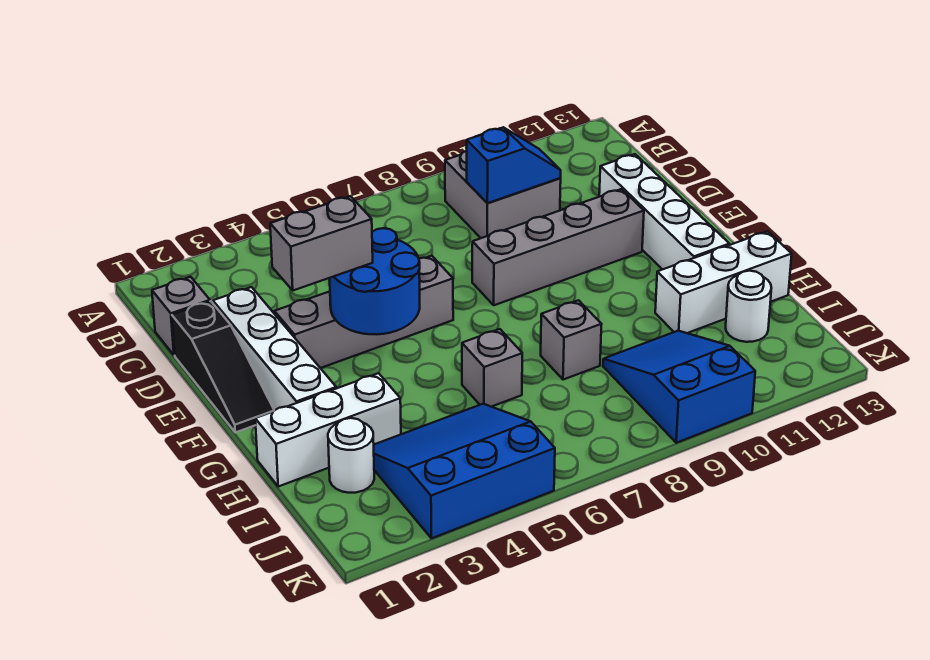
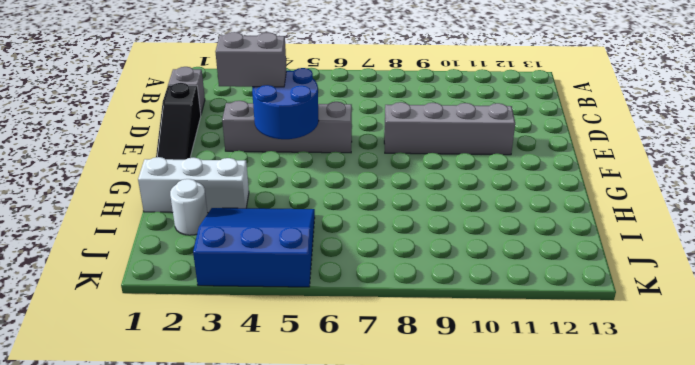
none -> grey brick B9:C10 level 1
none -> white brick D2:G2 level 1
none -> white brick D12:G12 level 1

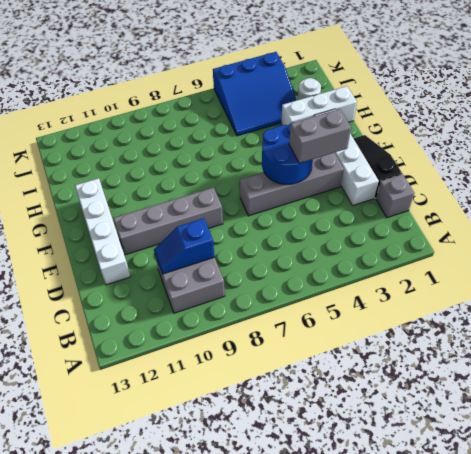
none -> grey brick H6 level 1
none -> grey brick H8 level 1
none -> white brick H11:H13 level 1

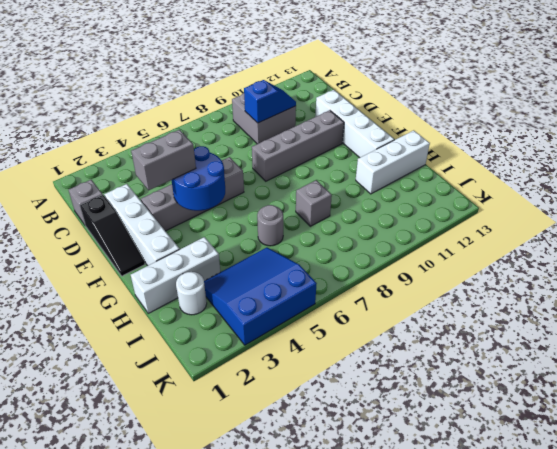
grey round brick H6 level 1 -> grey brick H6 level 1
none -> blue slope I9:K10 level 1 top K
none -> white round brick I12 level 1

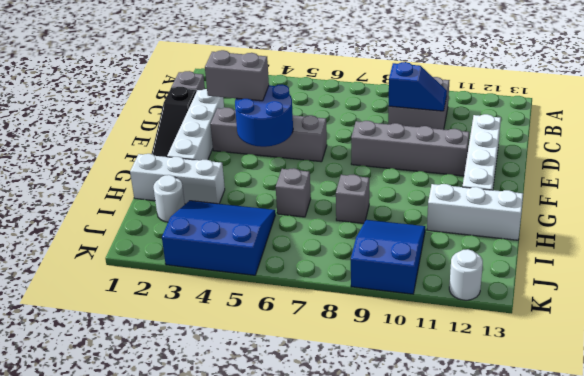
white round brick K12 level 1 -> white round brick I12 level 1

